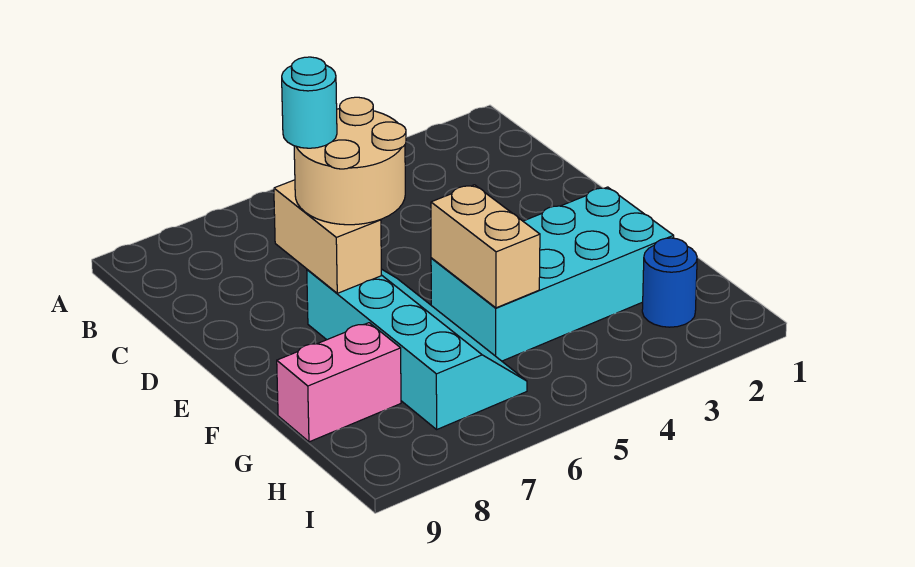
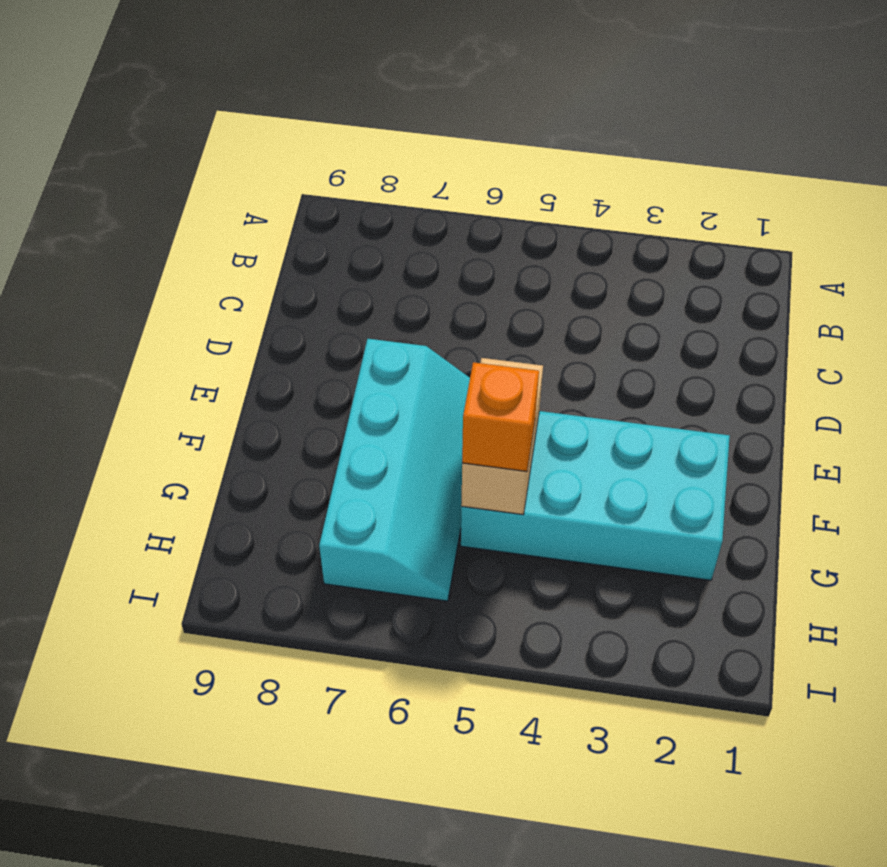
orange brick G5 level 3 -> none
none -> pink brick G8:G9 level 1
none -> blue round brick H2 level 1

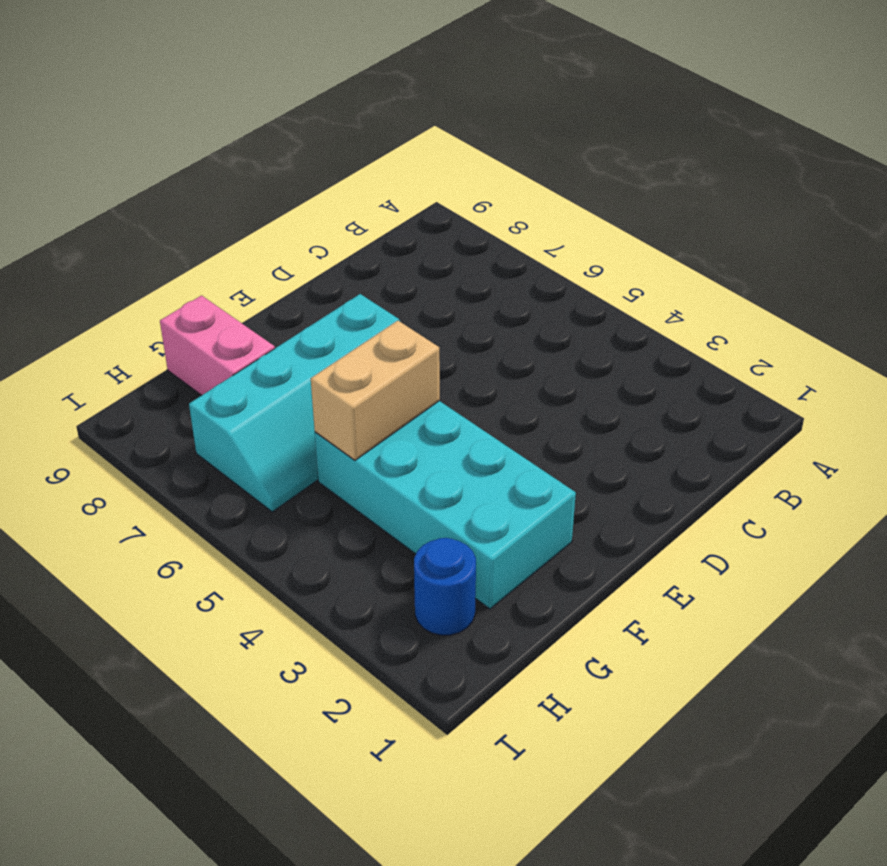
none -> tan brick D7:E7 level 2
none -> tan round brick D6:E7 level 3

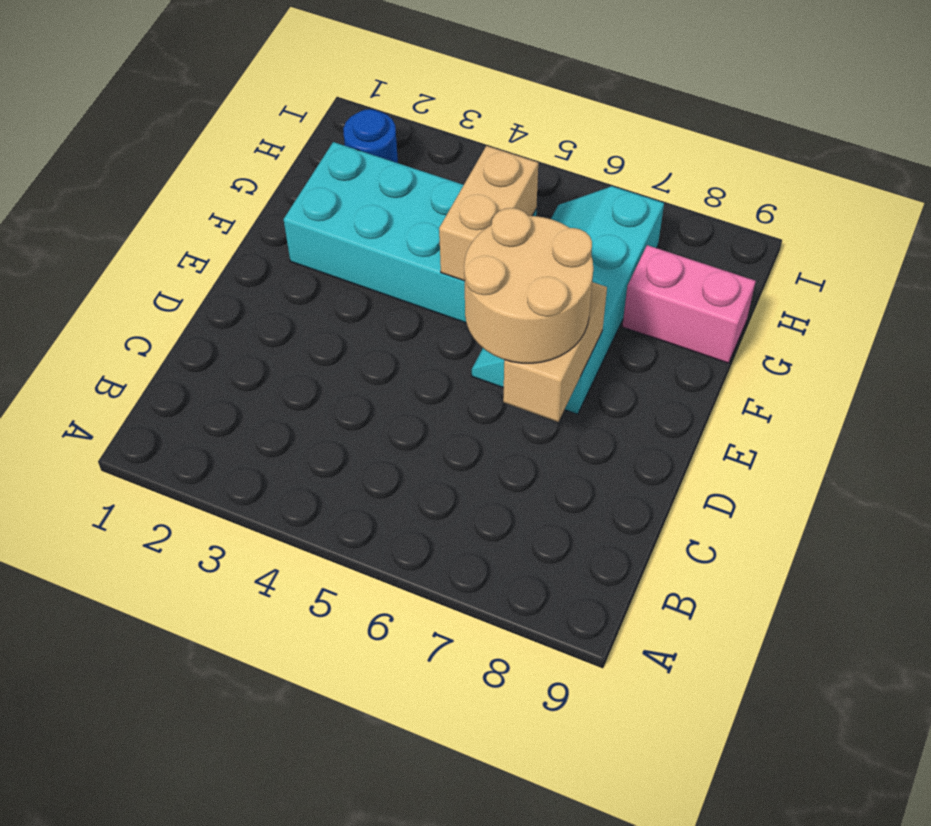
none -> cyan round brick D7 level 4

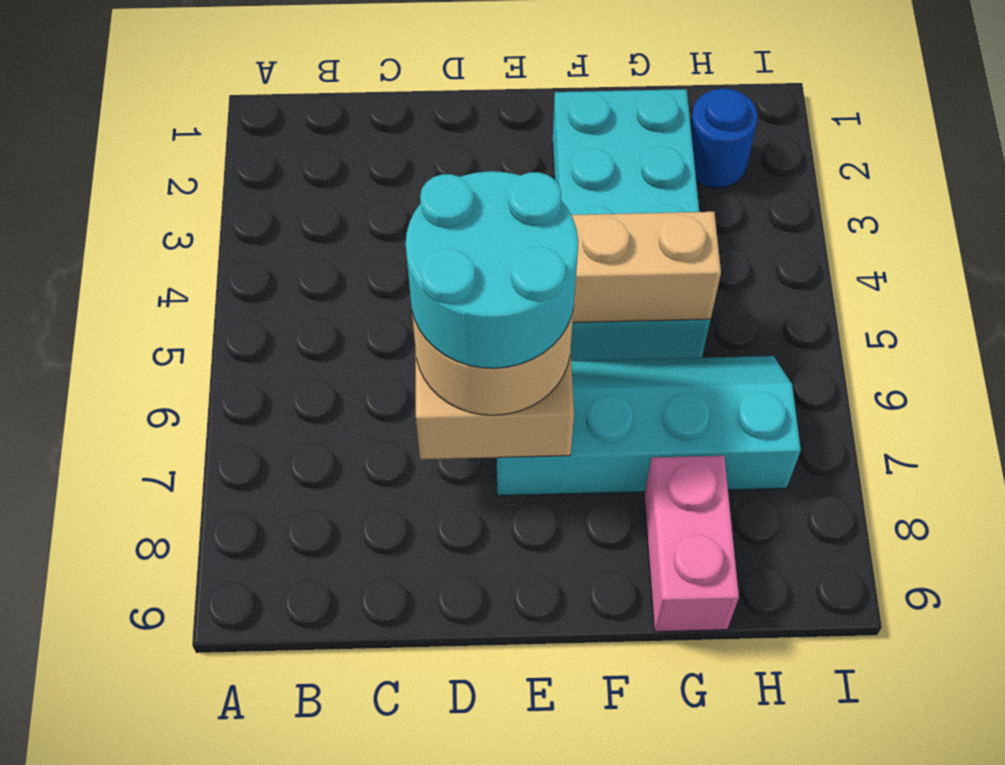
cyan round brick D6:E7 level 4 -> cyan round brick D7 level 4

